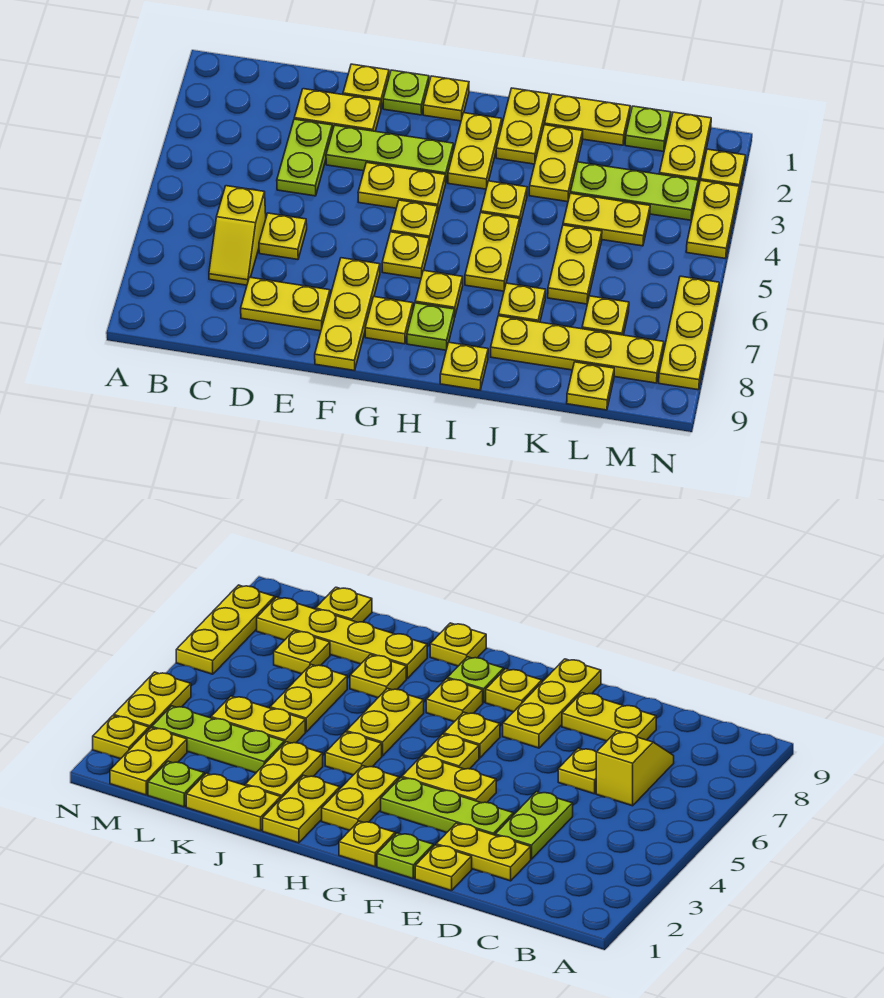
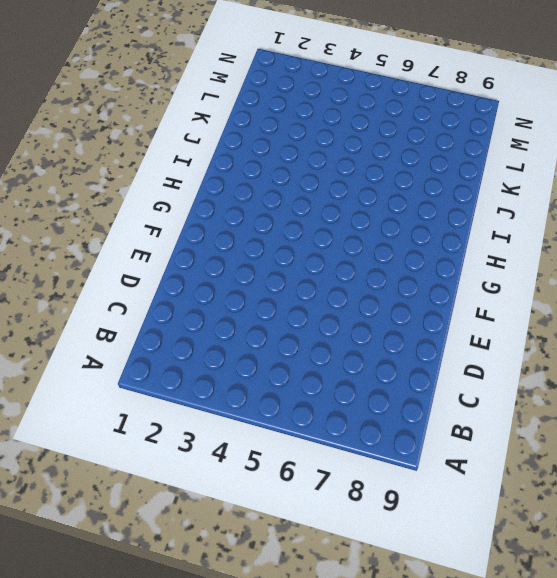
none -> yellow slope C6:C7 level 1 top 6
none -> yellow plate D2:E2 level 1
none -> lime plate D3:D4 level 1
none -> yellow plate D6 level 1

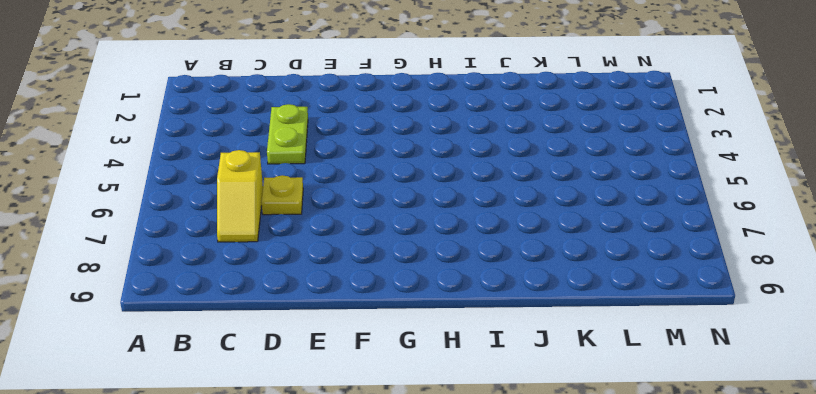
none -> yellow plate D2:E2 level 1
none -> yellow plate D8:E8 level 1
none -> yellow plate E1 level 1
none -> lime plate E3:G3 level 1

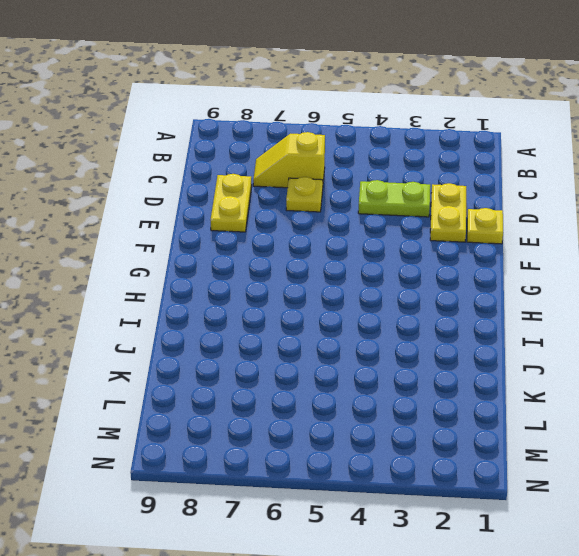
none -> lime plate E3:G3 level 1
none -> lime plate F1 level 1
none -> yellow plate F4:G4 level 1
none -> yellow plate F7:F9 level 1

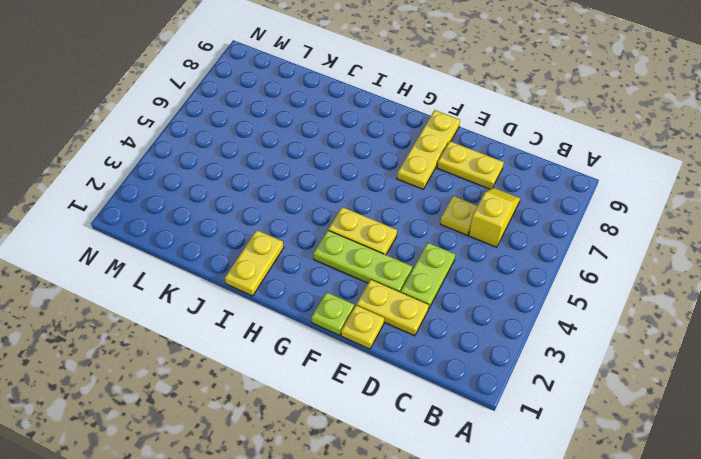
none -> yellow plate G1 level 1
none -> yellow plate G5 level 1
none -> yellow plate G6 level 1
none -> yellow plate G8 level 1

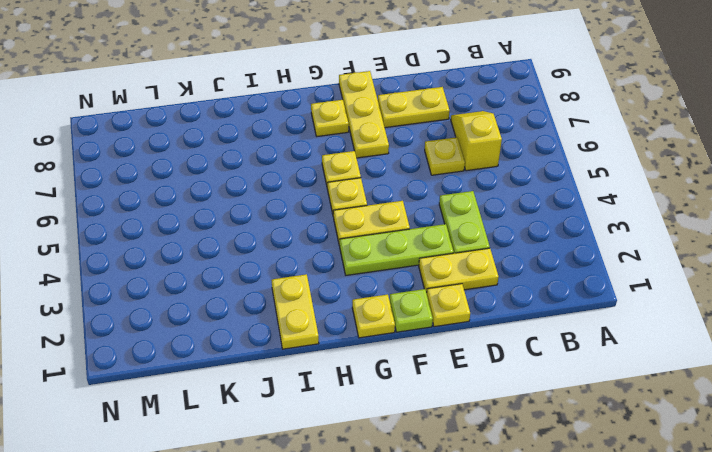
none -> yellow plate H2:H3 level 1
none -> yellow plate H7 level 1
none -> lime plate H8 level 1
none -> yellow plate I4 level 1

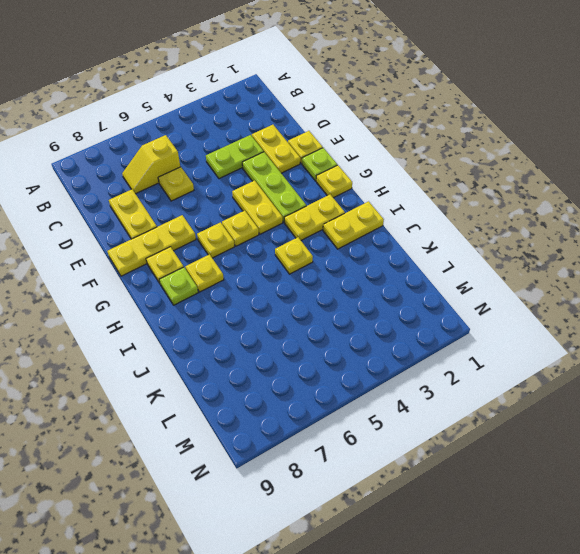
none -> yellow plate I5:I6 level 1
none -> yellow plate I9 level 1
none -> yellow plate J1:K1 level 1
none -> yellow plate J2:J3 level 1

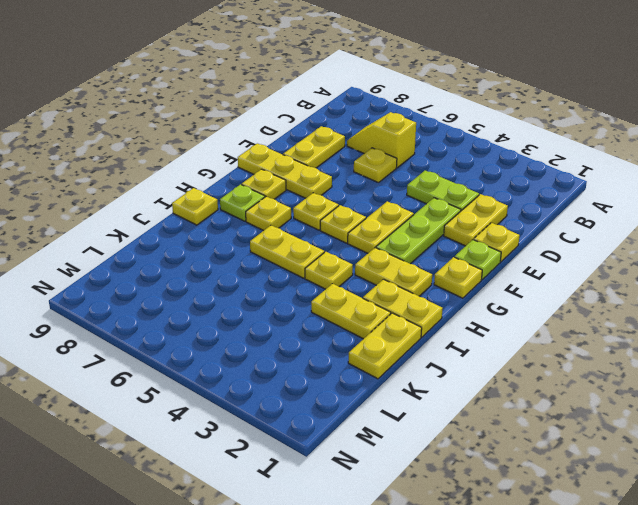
none -> yellow plate J7 level 1
none -> yellow plate J8:M8 level 1
none -> lime plate K3:M3 level 1
none -> yellow plate K4:L4 level 1

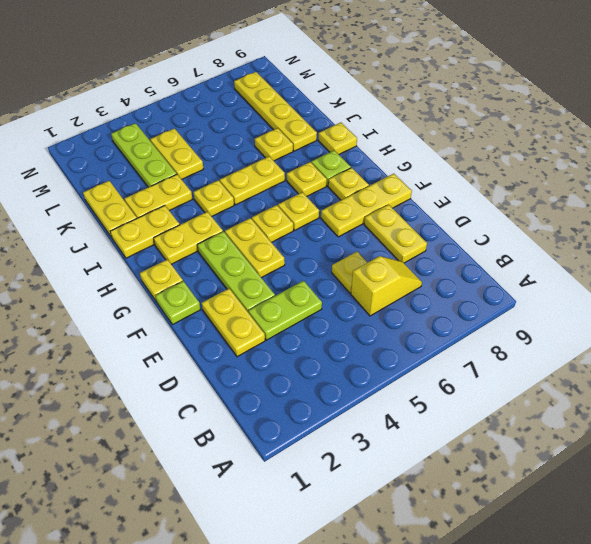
none -> yellow plate E1 level 1
none -> yellow plate K5:K6 level 1
none -> lime plate L1 level 1
none -> yellow plate L7 level 1

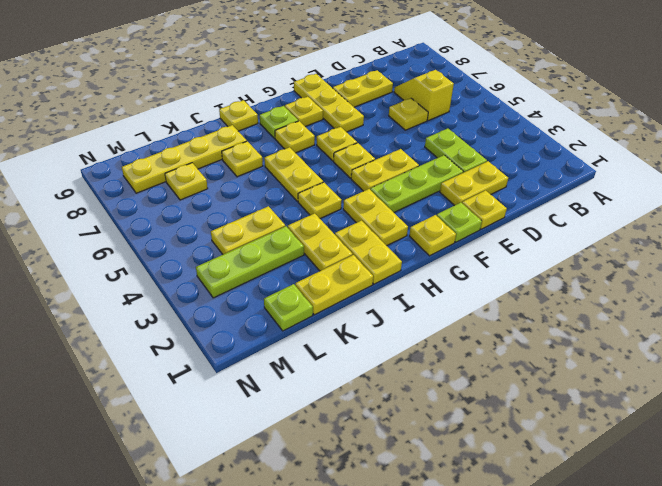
none -> yellow plate K5:K6 level 1
none -> yellow plate L9 level 1
none -> yellow plate M1:M2 level 1
none -> yellow plate N2 level 1

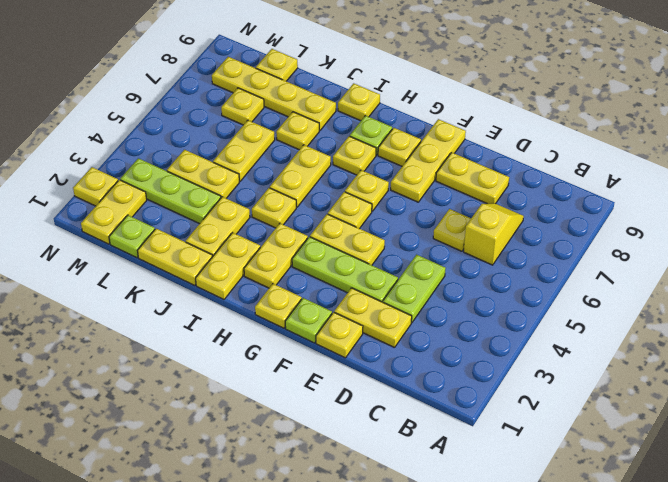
none -> yellow plate N3:N4 level 1
none -> yellow plate N6:N8 level 1

